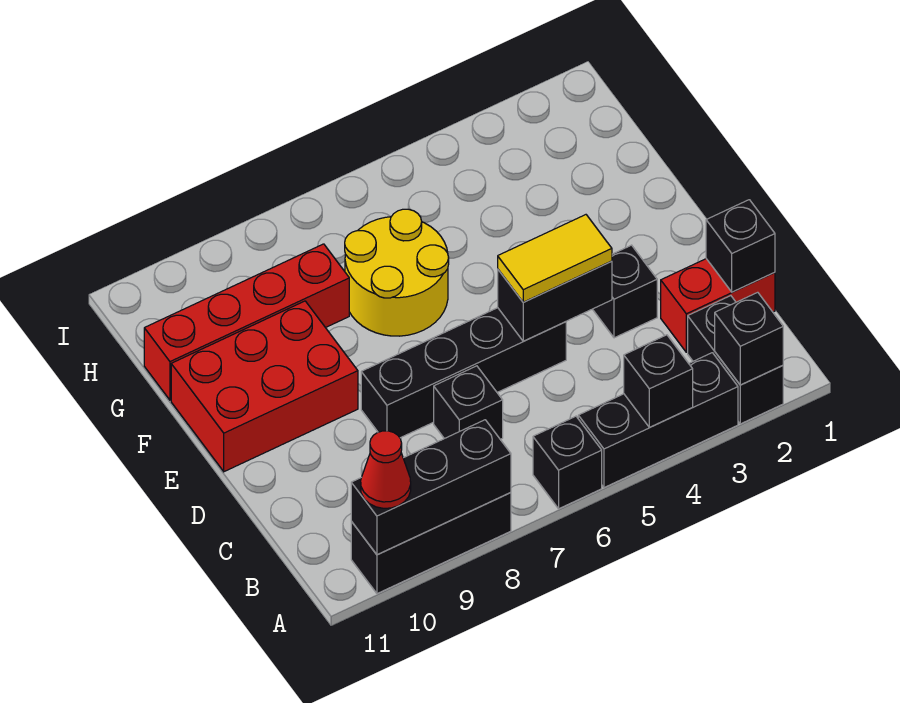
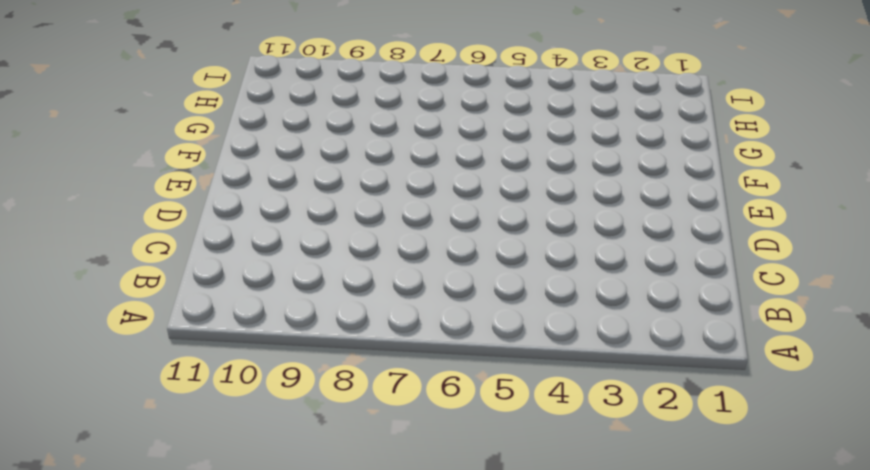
none -> black brick A2:B2 level 1
none -> black brick A3:A5 level 1
none -> black brick A6 level 1

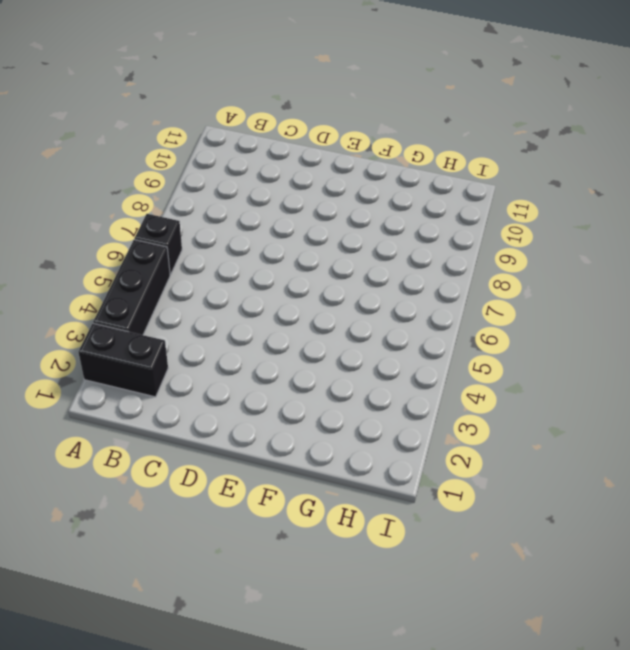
none -> black brick A8:A10 level 1
none -> red brick C1:C2 level 1
none -> black brick C7 level 1

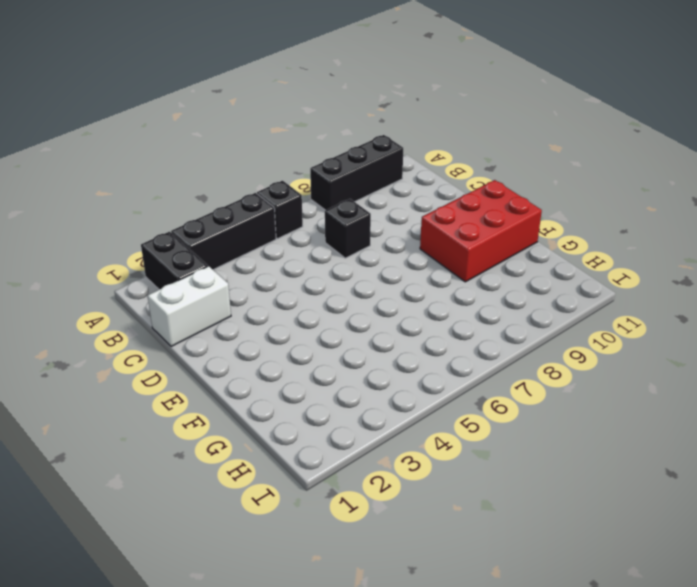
white brick C1:C2 level 1 -> red brick C1:C2 level 1
none -> black brick D3 level 1
none -> black brick D5:D8 level 1
none -> yellow round brick F6:G7 level 1

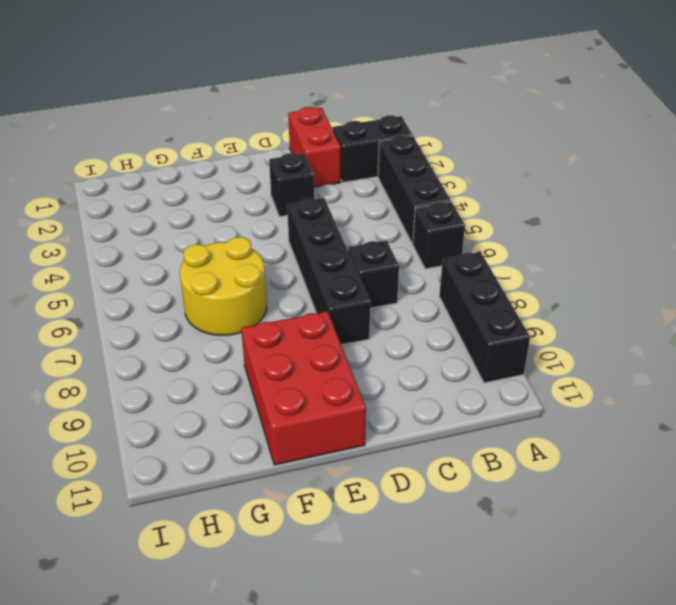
none -> red brick G8:G11 level 1
none -> black brick A2 level 2
none -> black brick A4 level 2

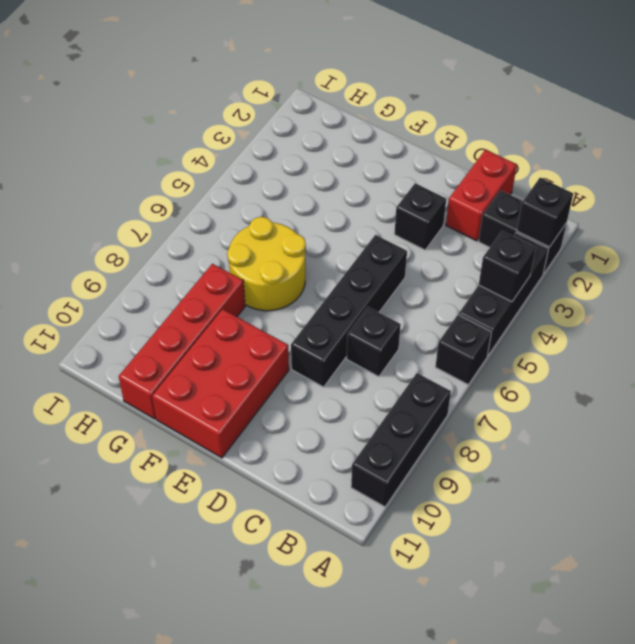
none -> black brick A8:A10 level 2
none -> black brick C1 level 2
none -> black brick D4:D5 level 2

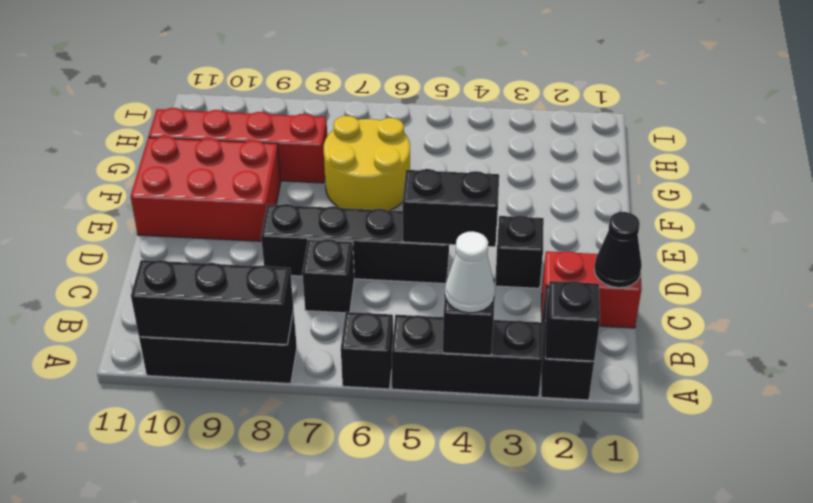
white cone A4 level 3 -> none
black cone C1 level 2 -> black brick C1 level 2
none -> red cone A10 level 3
none -> yellow tile D4:D5 level 3

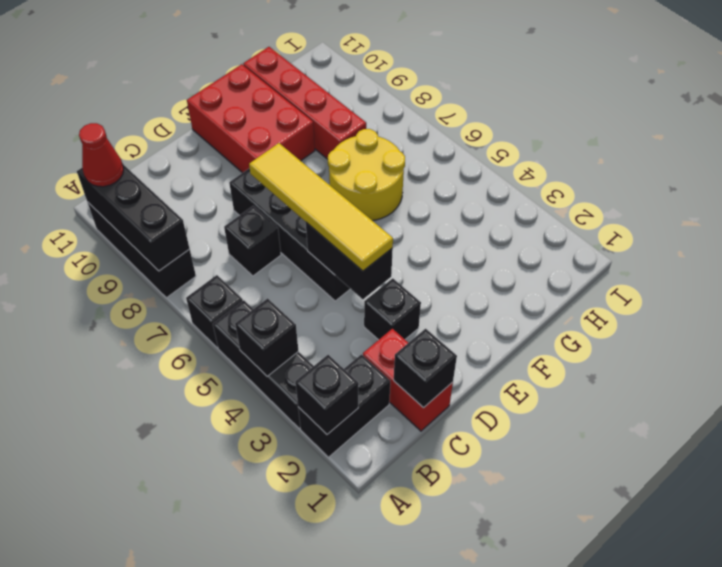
yellow tile D4:D7 level 3 -> yellow tile D4:D5 level 3

